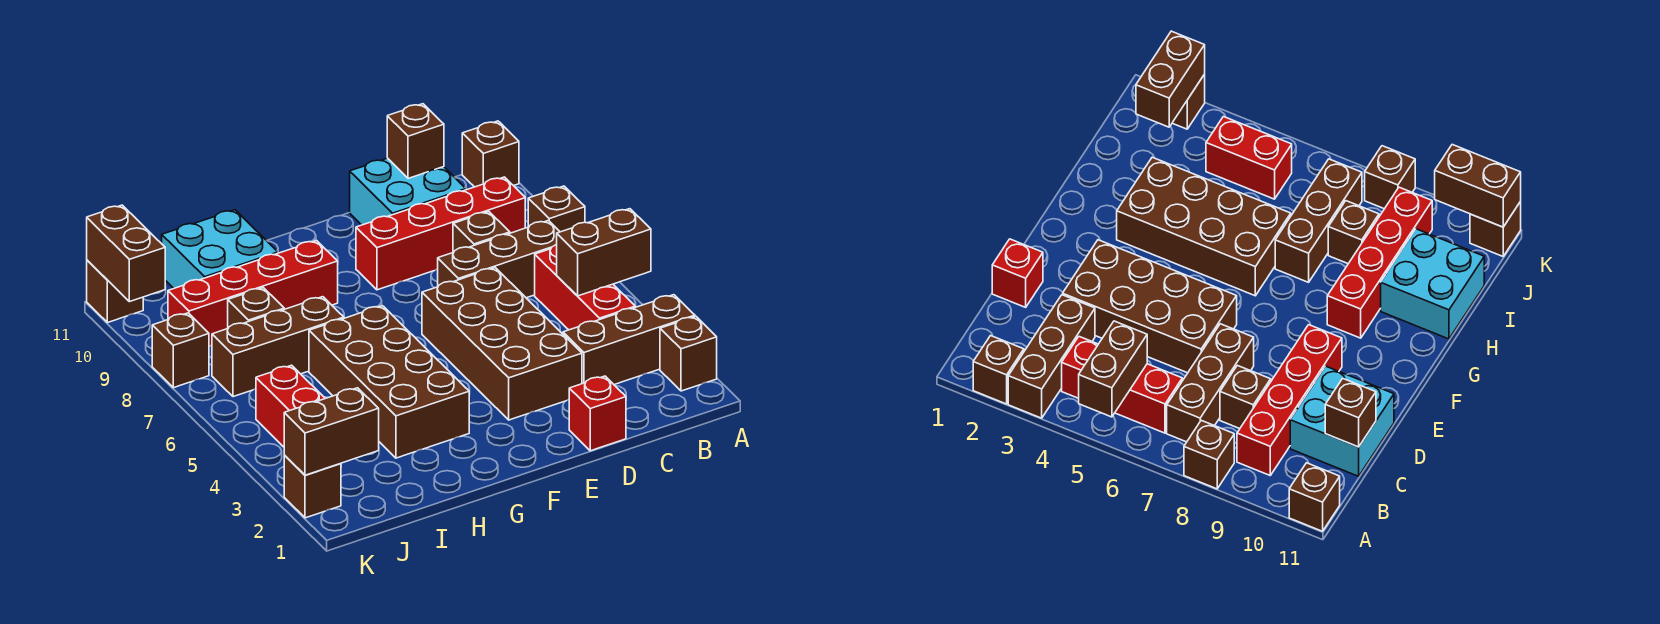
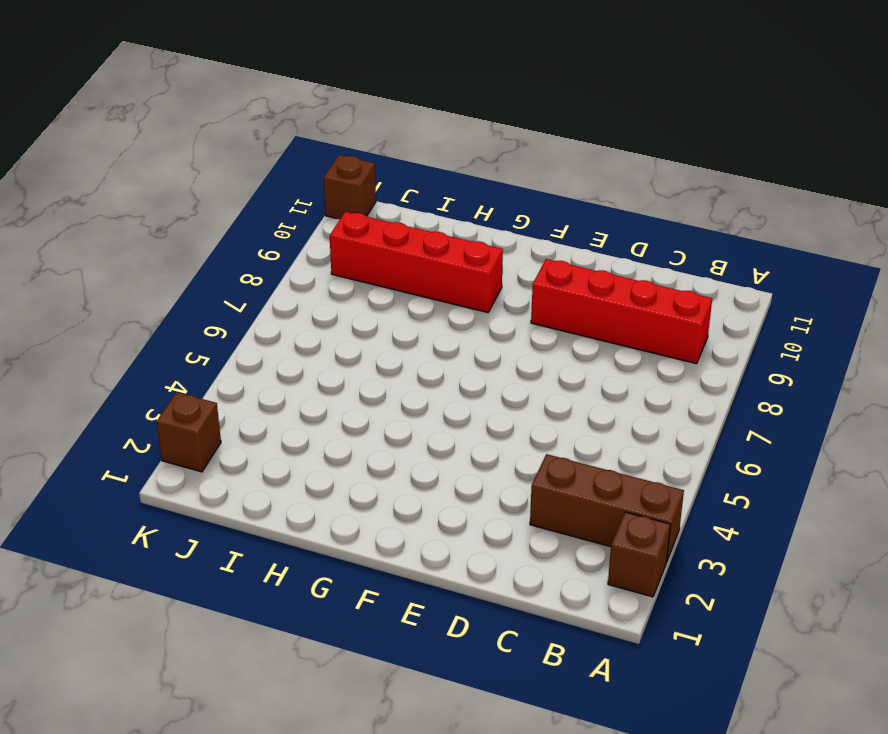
none -> brown brick A8 level 1
none -> brown brick A11 level 1
none -> red brick B4:B6 level 1

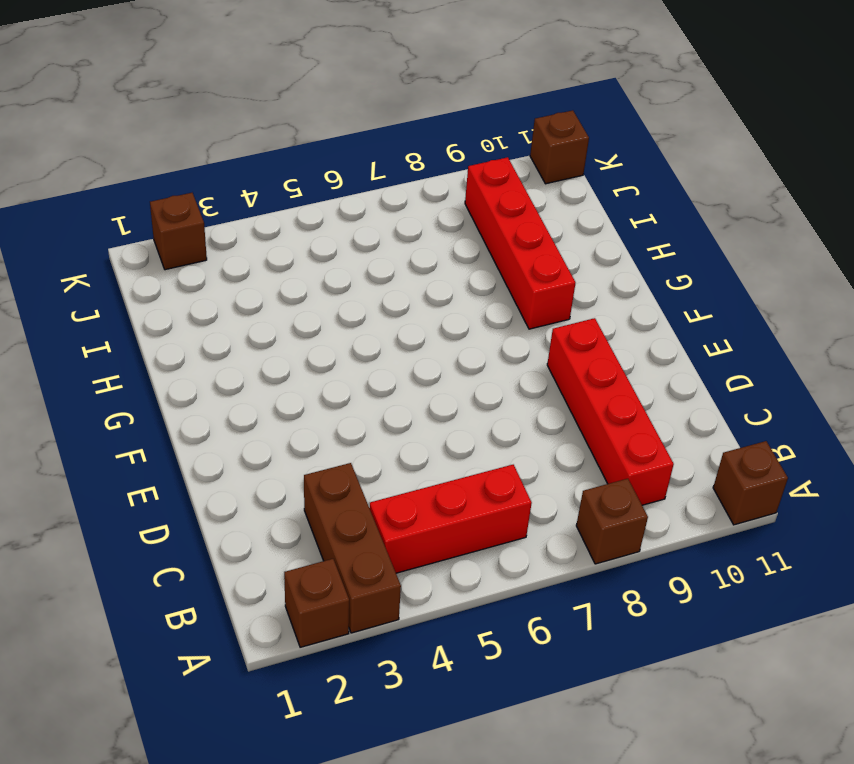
none -> brown brick B7:D7 level 1
none -> brown brick C8 level 1
none -> cyan brick C10:D11 level 1

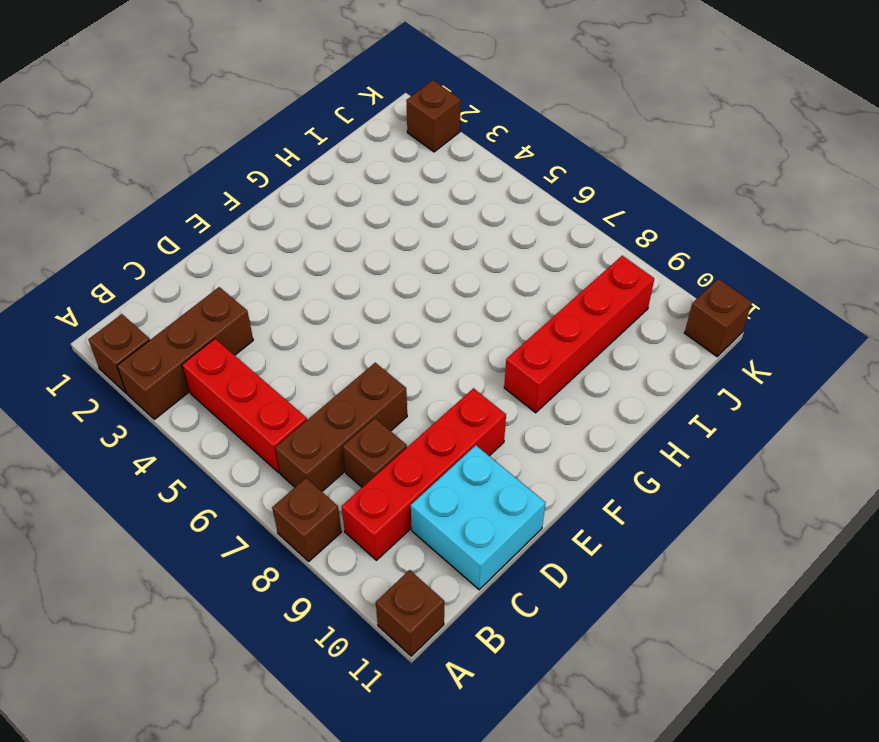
none -> red brick D1 level 1
none -> brown brick D3:E6 level 1
none -> brown brick G3:H6 level 1

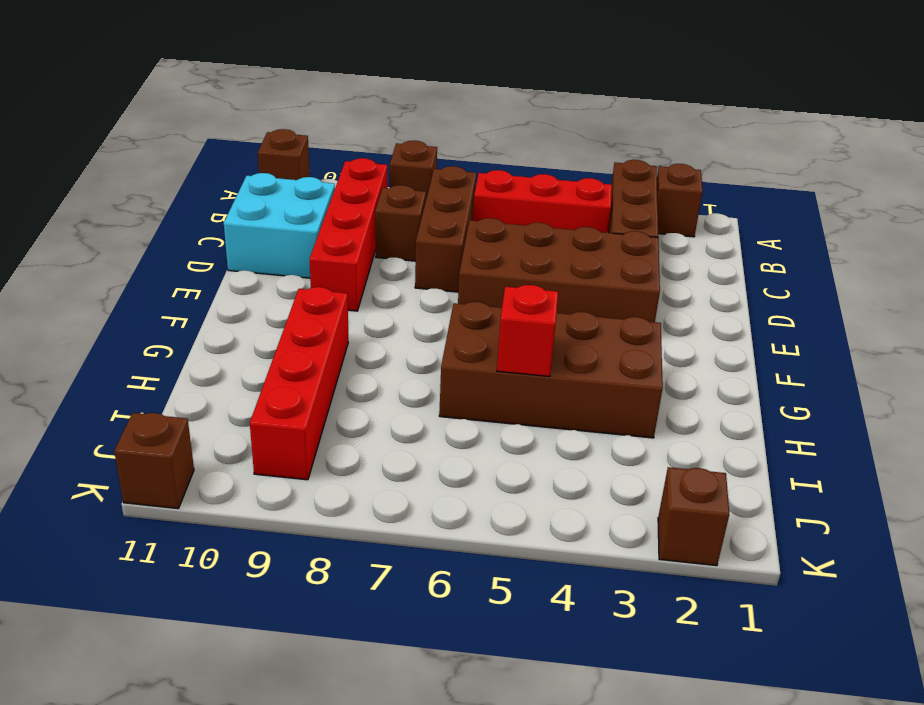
red brick H5 level 2 -> red brick D1 level 1
none -> brown brick H7:J7 level 1
none -> cyan brick H10:I11 level 1
none -> brown brick I8 level 1

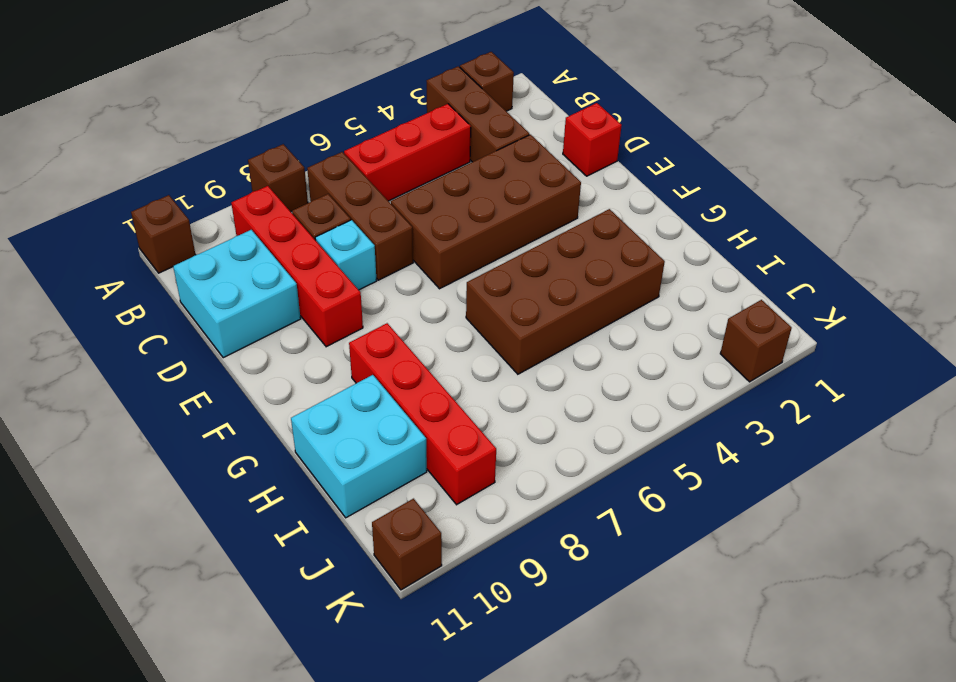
cyan brick D8 level 1 -> none
none -> brown brick H7:J7 level 1
none -> brown brick I8 level 1
none -> red brick J4:J5 level 1

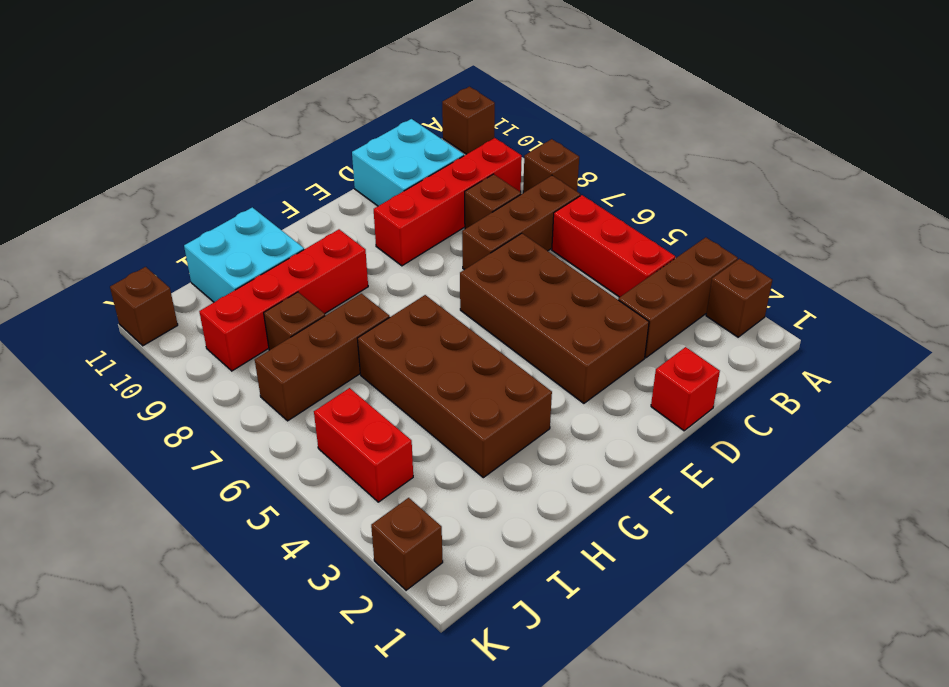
none -> brown brick K8 level 1
none -> brown brick A5:B5 level 2
none -> brown brick C11 level 2

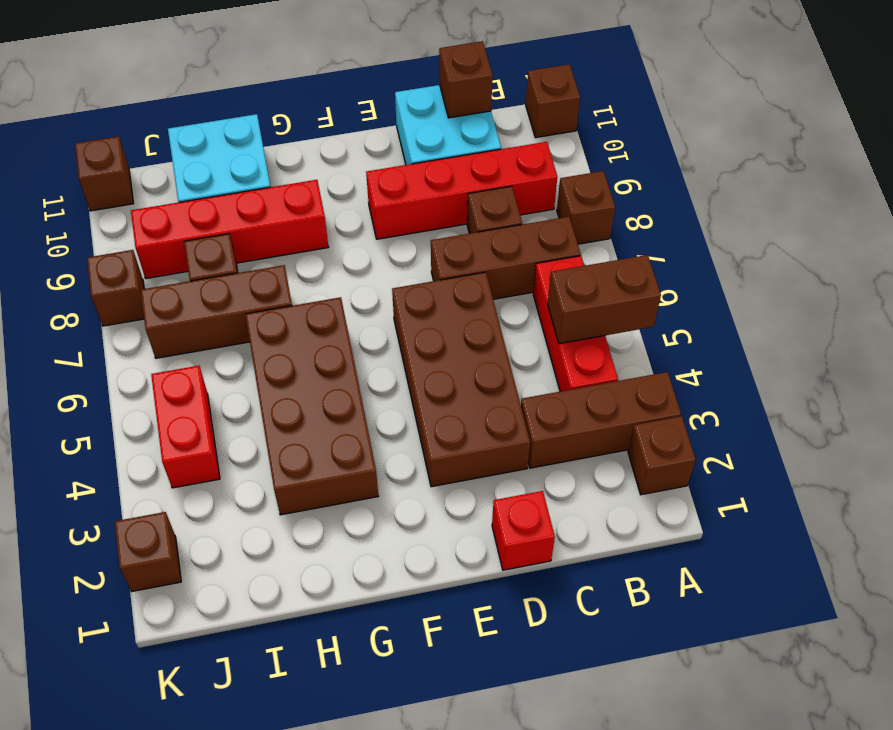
none -> brown brick J2:K2 level 2
none -> brown brick K10:K11 level 2

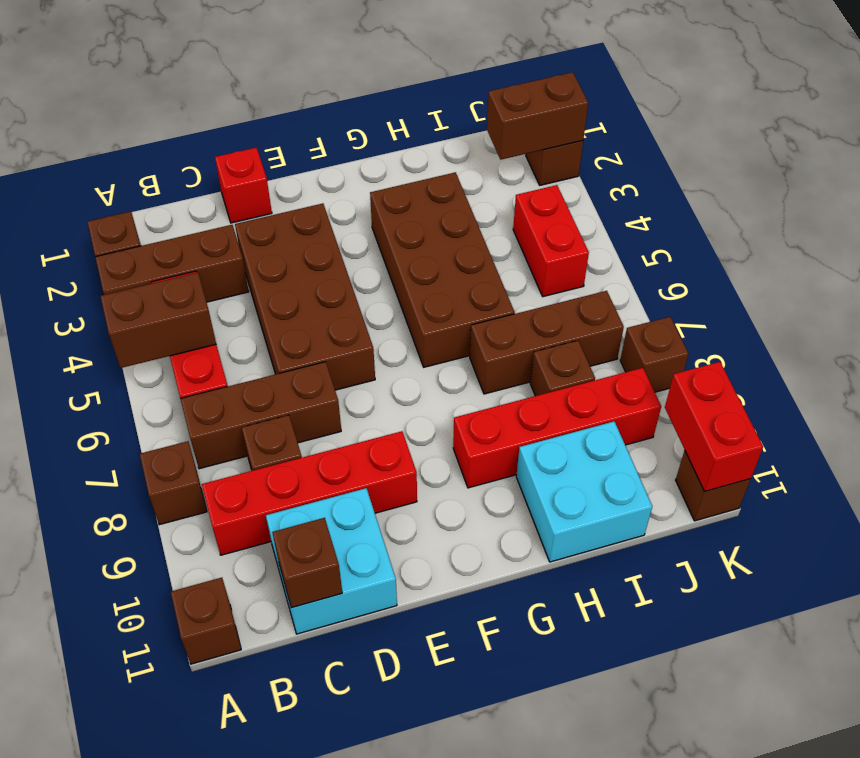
red brick K10:K11 level 2 -> brown brick K10:K11 level 2

